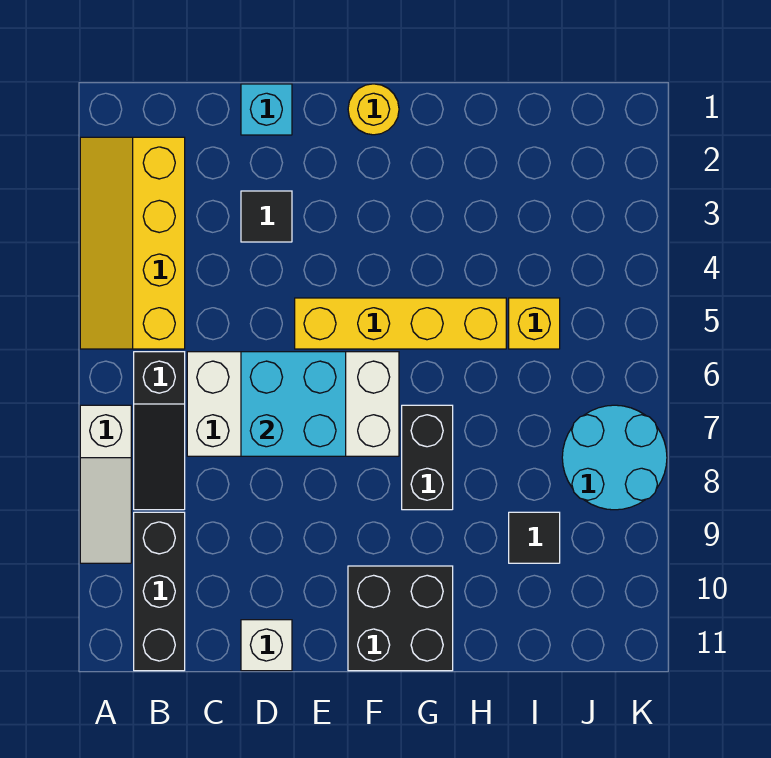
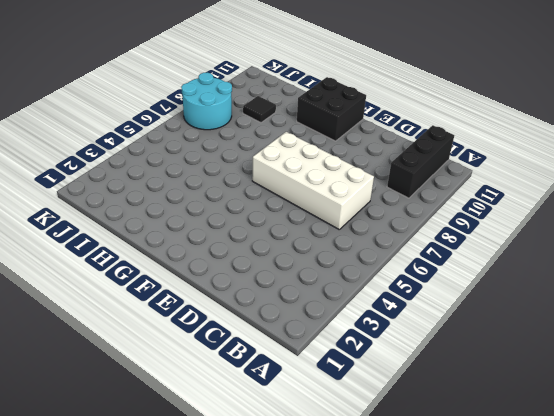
none -> yellow slope A2:B5 level 1 top B
none -> white slope A7:A9 level 1 top 7
none -> black slope B6:B8 level 1 top 6

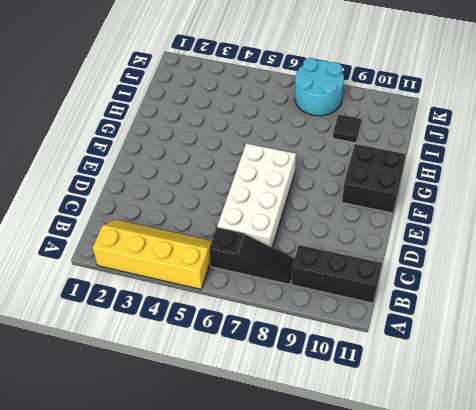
yellow slope A2:B5 level 1 top A -> yellow slope A2:B5 level 1 top B
none -> white slope A7:A9 level 1 top 7
none -> cyan brick D1 level 1
none -> black tile D3 level 1

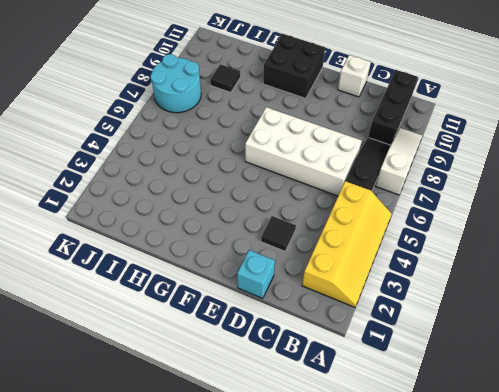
none -> yellow brick E5:H5 level 1
none -> yellow round brick F1 level 1
none -> black brick G7:G8 level 1

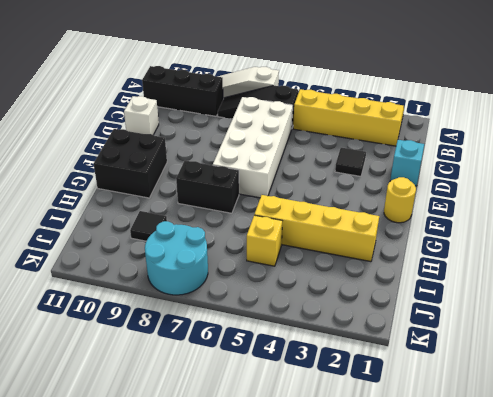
yellow brick H2:H5 level 1 -> yellow brick E5:H5 level 1
none -> cyan brick D6:E7 level 2

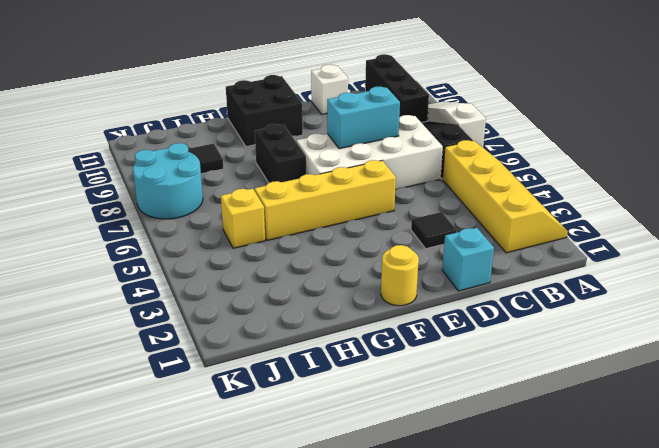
cyan brick D7:E7 level 2 -> cyan brick D6:E7 level 2

